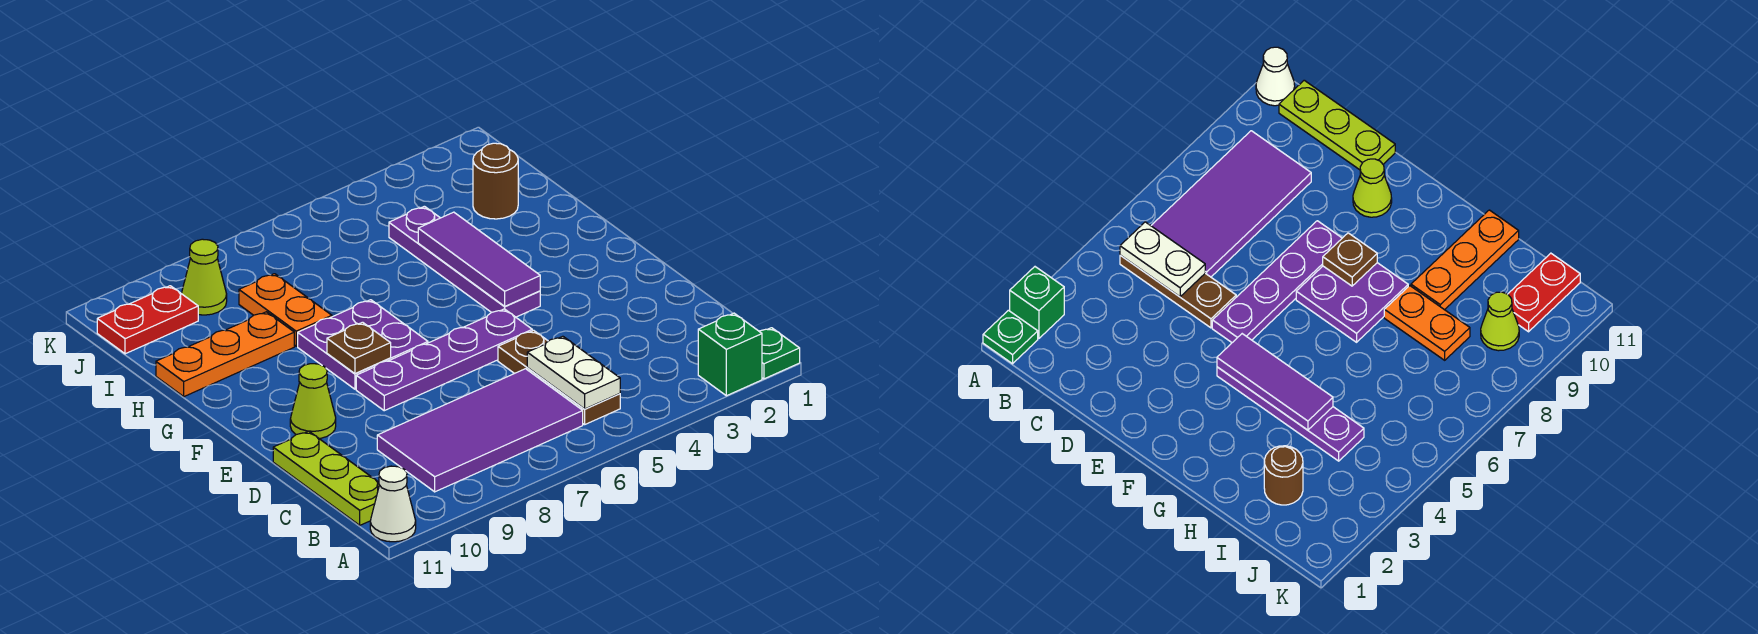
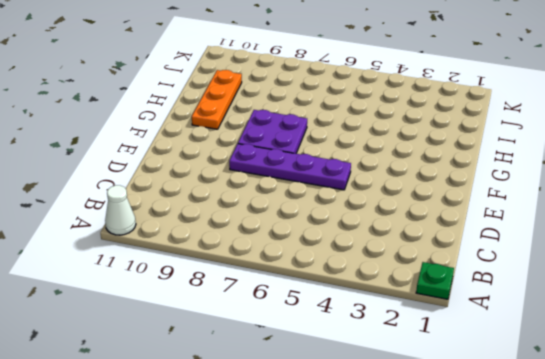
orange plate G10:I10 level 1 -> orange plate H9:H11 level 1
none -> green brick A2 level 1
none -> brown plate B5:D5 level 1
none -> purple tile B6:C9 level 1

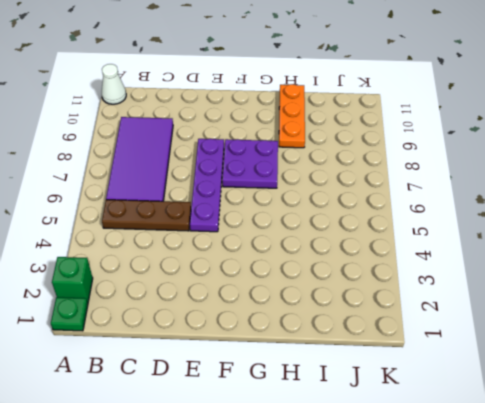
none -> lime plate B11:D11 level 1
none -> lime cone E10 level 1
none -> purple plate F4:I4 level 1

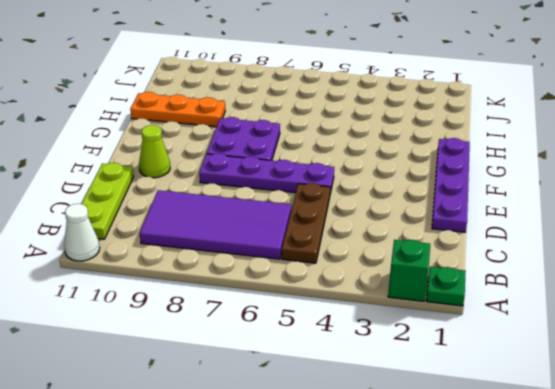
purple plate D1:G1 level 1 -> purple plate F4:I4 level 1
none -> orange plate H8:I8 level 1
none -> brown round brick I2 level 1
none -> lime cone J9 level 1

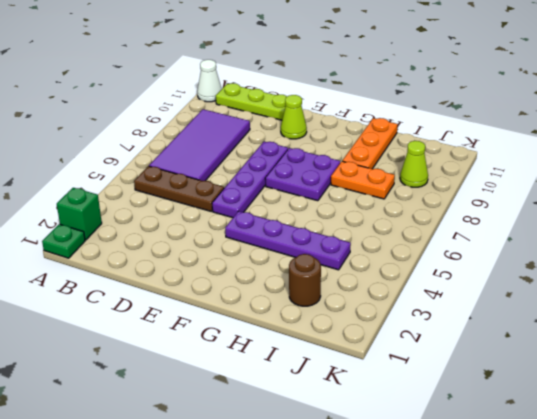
none -> red plate J10:J11 level 1
none -> white plate B5:C5 level 2
none -> purple tile F4:H4 level 2

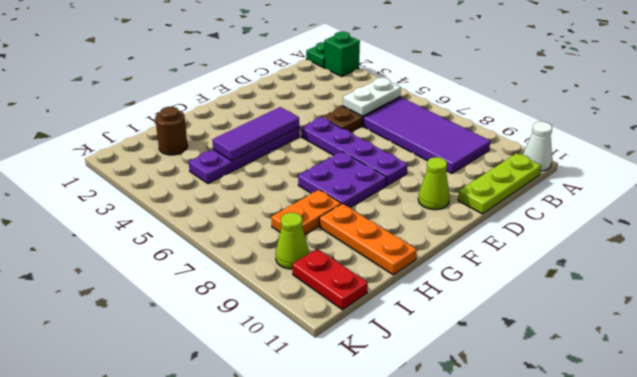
none -> brown plate F8 level 2

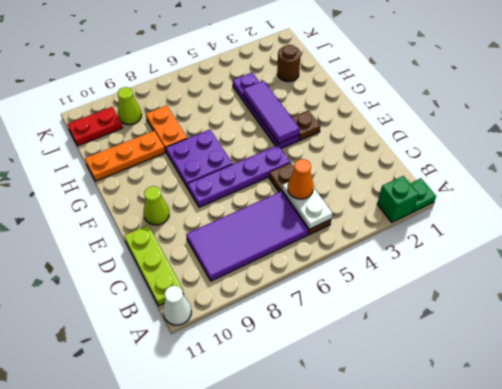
orange cone C5 level 3 -> none
brown plate F3 level 1 -> brown plate F8 level 2

